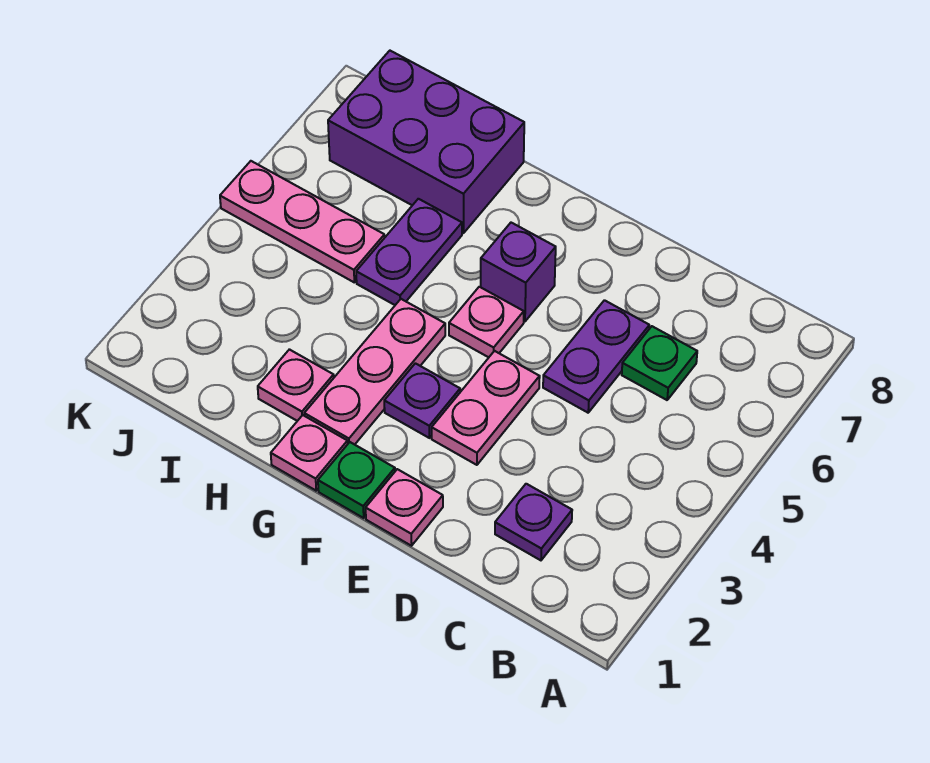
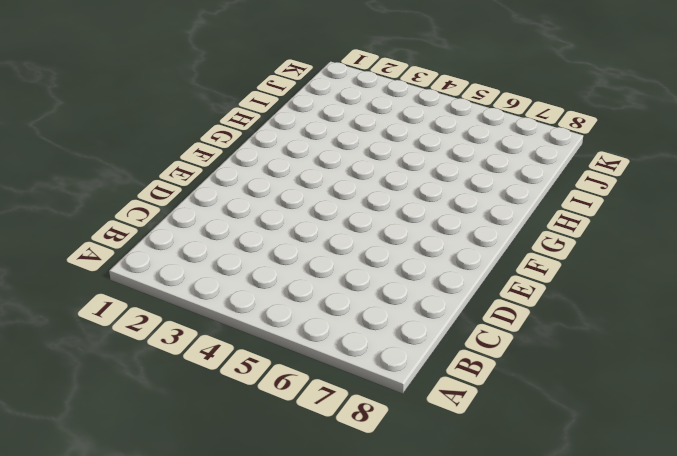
none -> purple plate C2 level 1
none -> green plate C6 level 1
none -> purple plate D5:D6 level 1

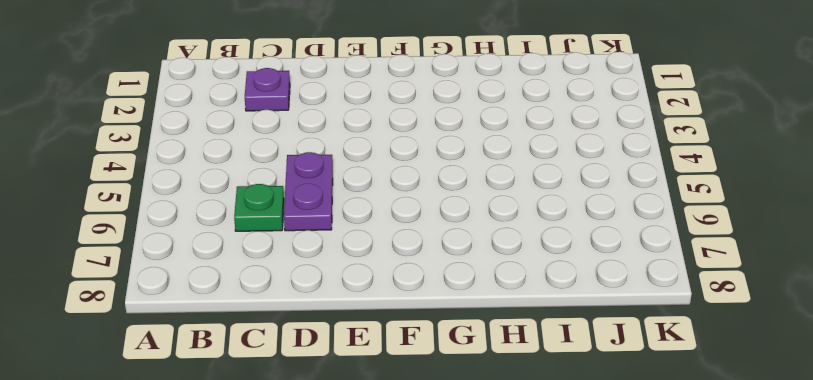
none -> pink plate E1 level 1
none -> pink plate E3:E4 level 1
none -> green plate F1 level 1

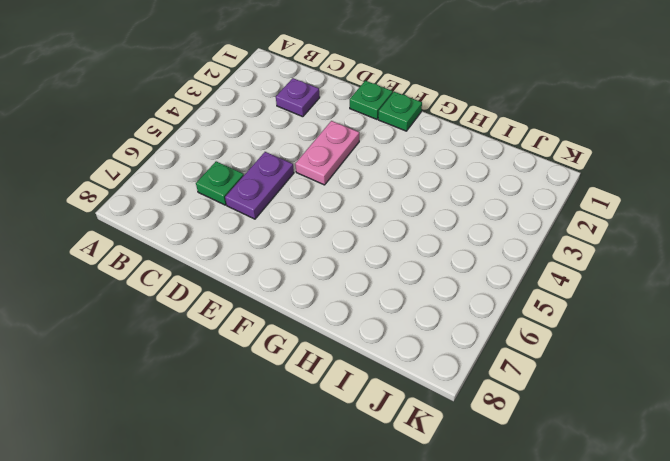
green plate E1 level 1 -> pink plate E1 level 1
none -> purple plate F3 level 1
none -> pink plate F5 level 1
none -> purple brick F6 level 1

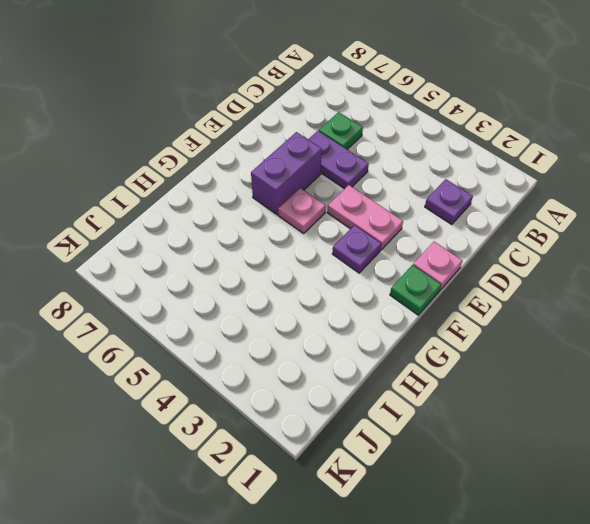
purple brick E6:F6 level 1 -> purple brick F6 level 1
none -> pink plate G1 level 1
none -> pink plate G2:G4 level 1
none -> pink plate H2 level 1

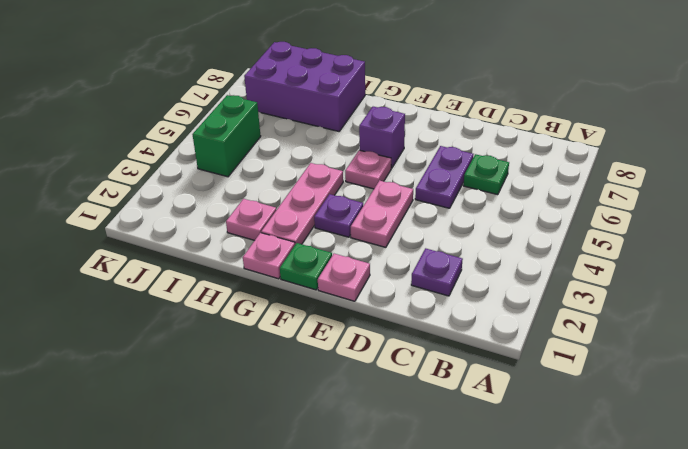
green brick J4:J5 level 1 -> pink plate I5:K5 level 1
none -> purple plate H5:H6 level 1

